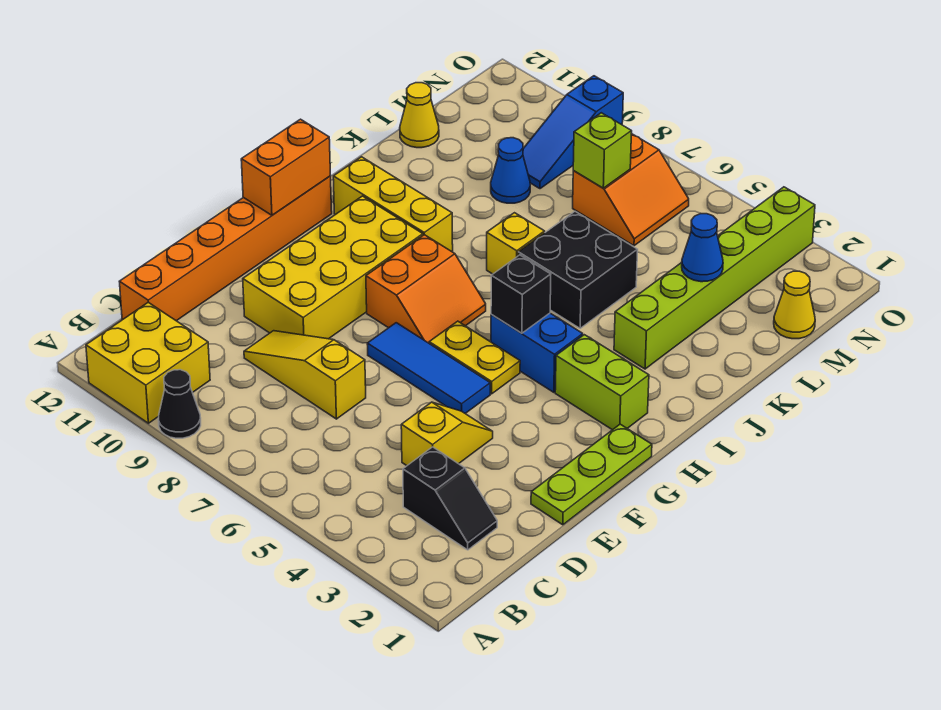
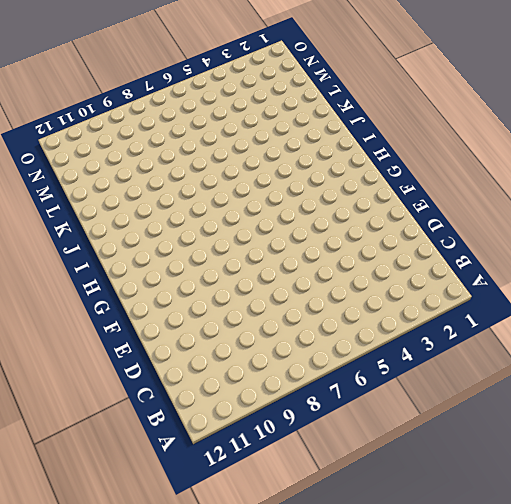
none -> black cone A9 level 1
none -> yellow brick A10:B11 level 1
none -> black slope C2:C3 level 1 top 3

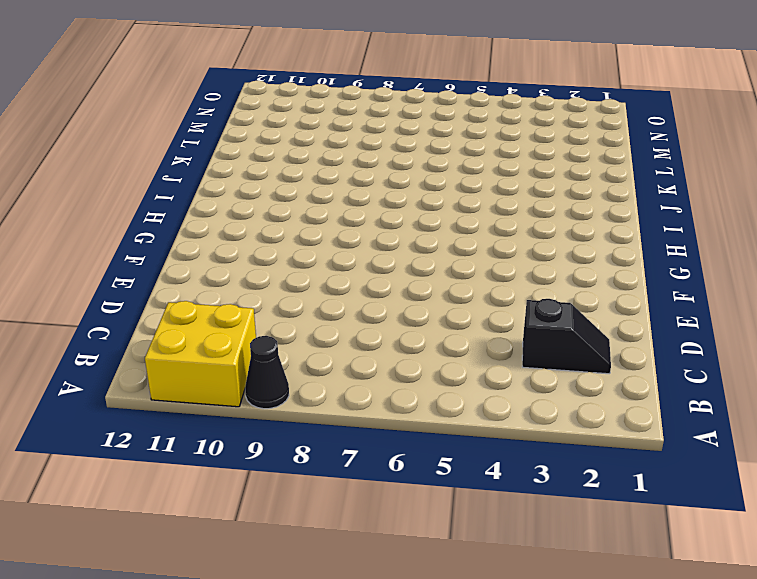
none -> orange brick C12:H12 level 1
none -> yellow slope D4:E4 level 1 top D
none -> yellow slope D7:D9 level 1 top 7

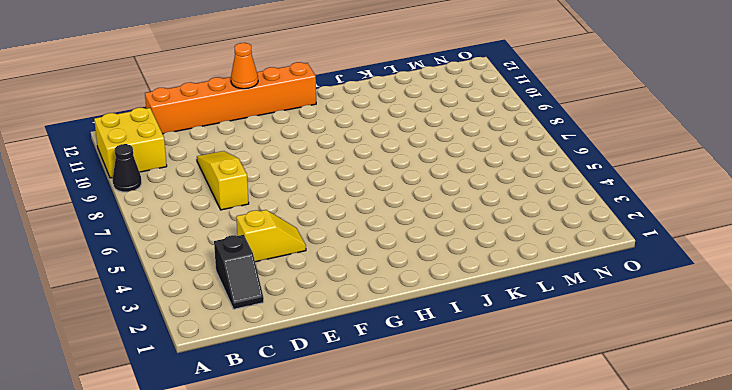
orange cone F12 level 2 -> none
none -> lime plate E1:G1 level 1
none -> yellow brick E9:H10 level 1
none -> blue tile F5:F7 level 1

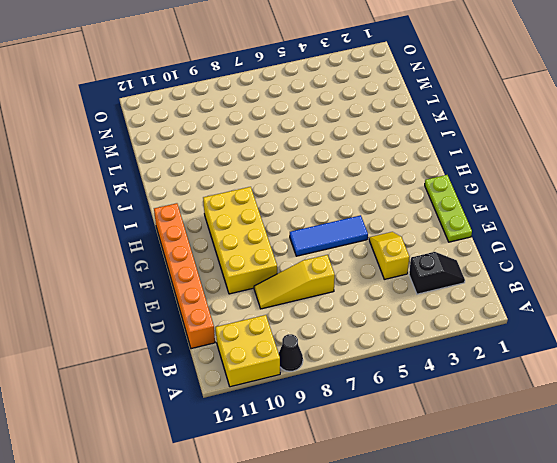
none -> yellow plate G5:G6 level 1
none -> orange slope G7:H8 level 1 top 8
none -> lime brick H2:H3 level 1

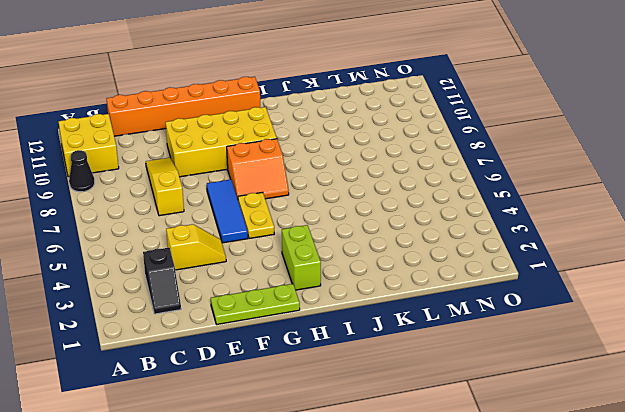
none -> blue brick H4:H5 level 1
none -> yellow brick I9:I11 level 1
none -> lime brick J3:O3 level 1

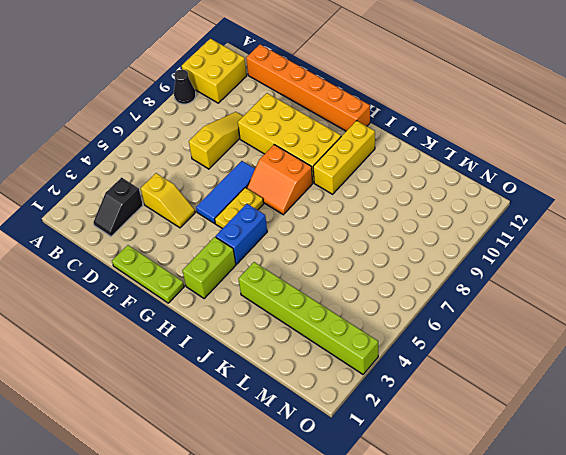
none -> black brick J5:K6 level 1
none -> yellow brick J7 level 1
none -> blue cone L9 level 1

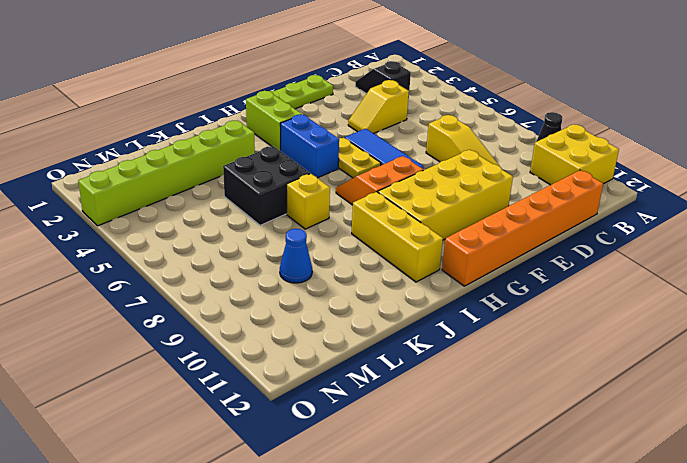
none -> yellow cone L12 level 1
none -> yellow cone M1 level 1
none -> orange slope M6:N7 level 1 top 7

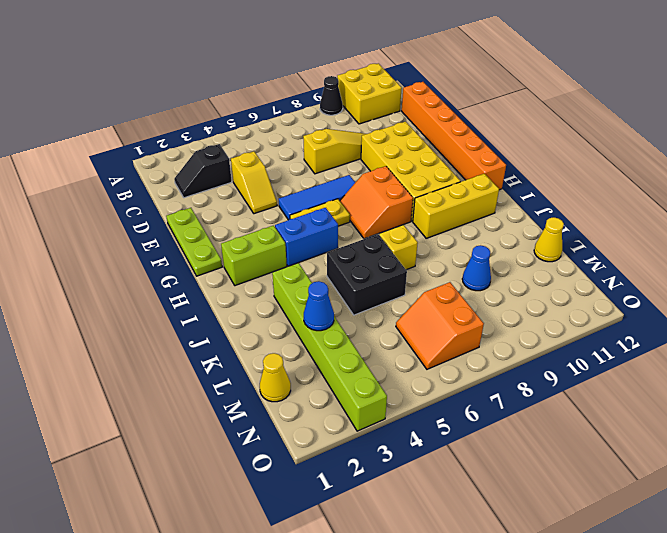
none -> blue slope M9:O9 level 1 top O
none -> orange brick G12:H12 level 2
none -> black brick H5 level 2

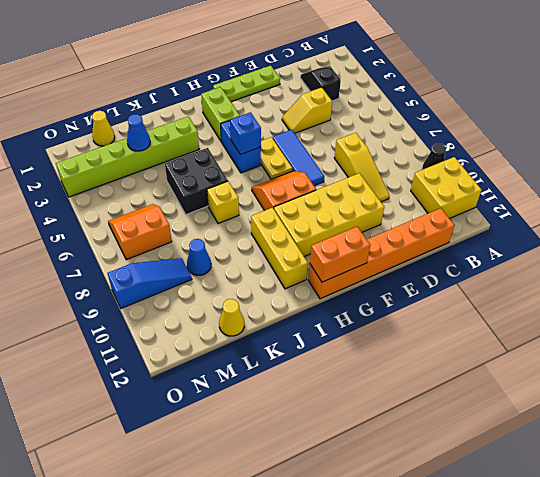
blue brick H5 level 2 -> black brick H5 level 2
none -> lime brick M7 level 2

